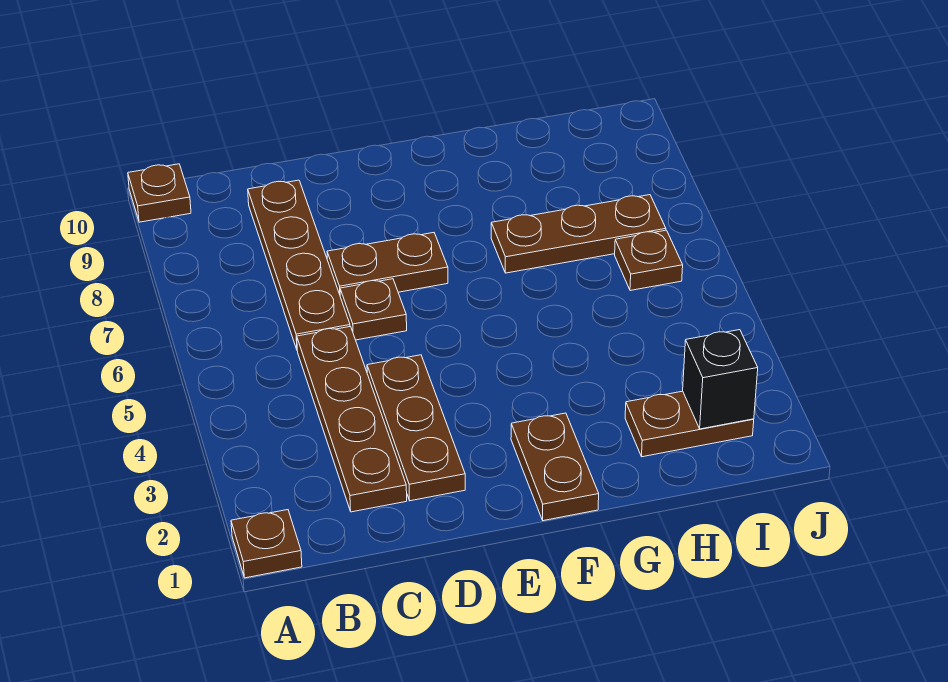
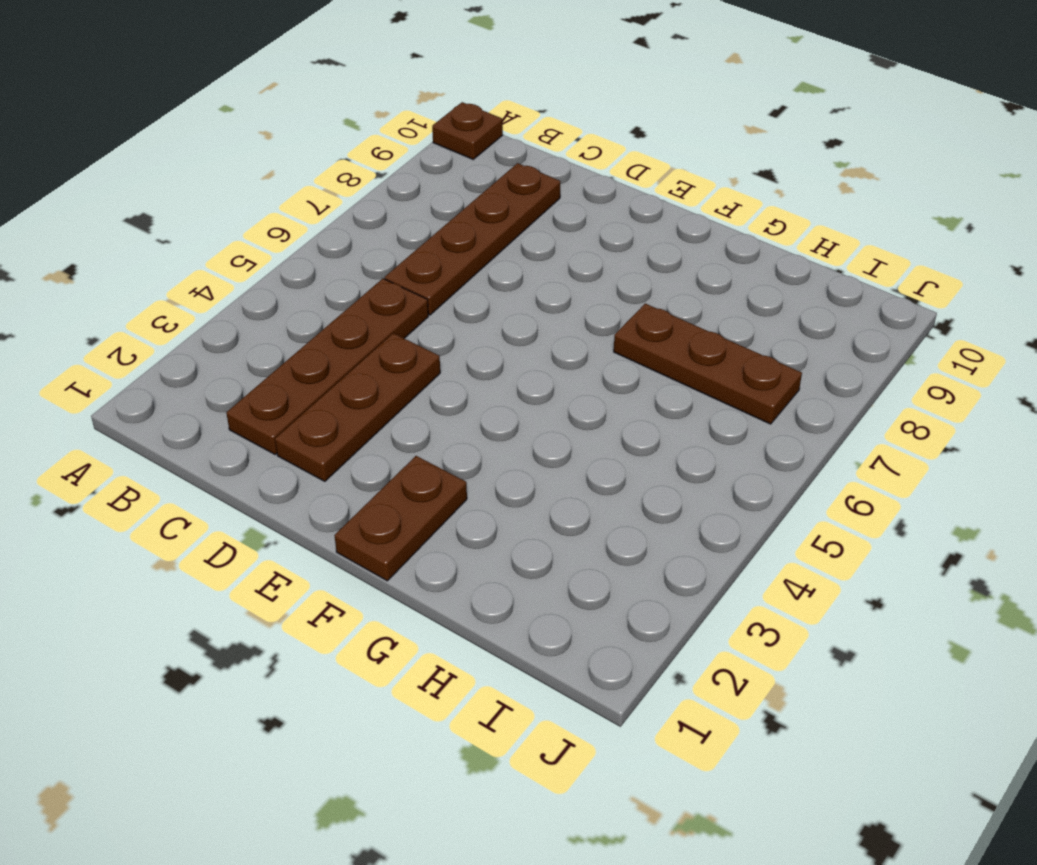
none -> brown plate A1 level 1
none -> brown plate D6 level 1
none -> brown plate D7:E7 level 1

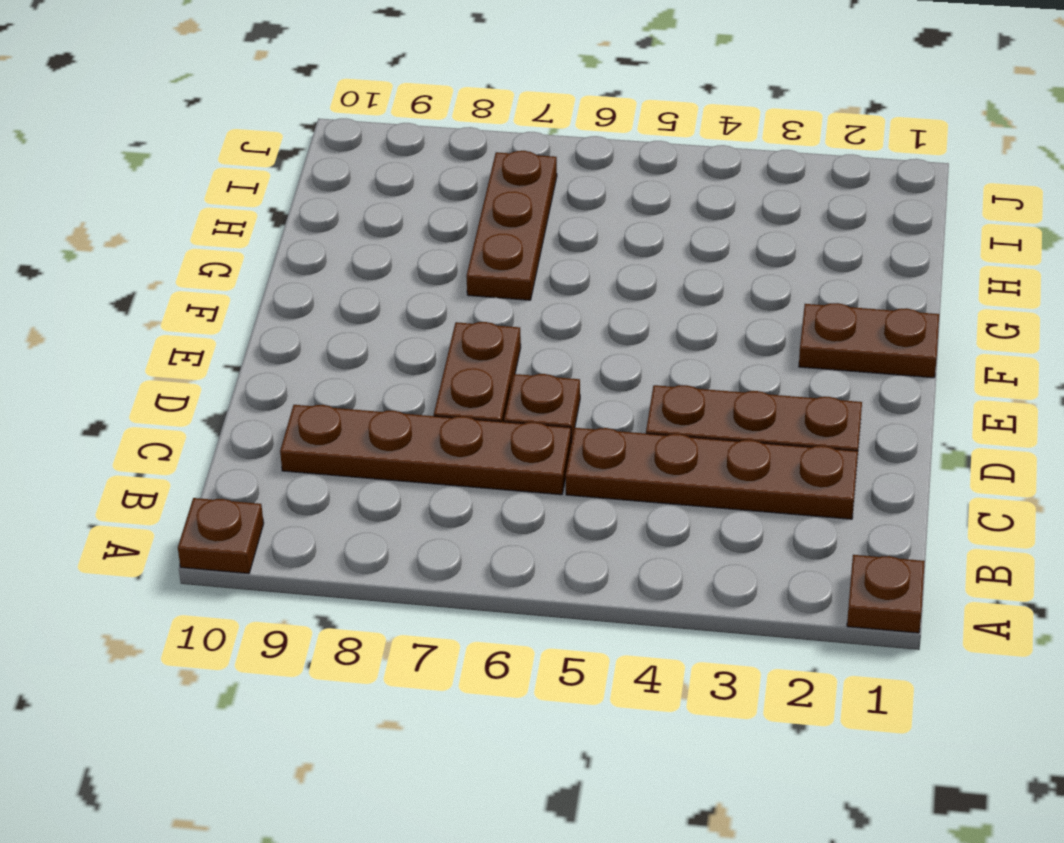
none -> brown plate H2:I2 level 1
none -> brown plate I6 level 1
none -> black brick I2 level 2

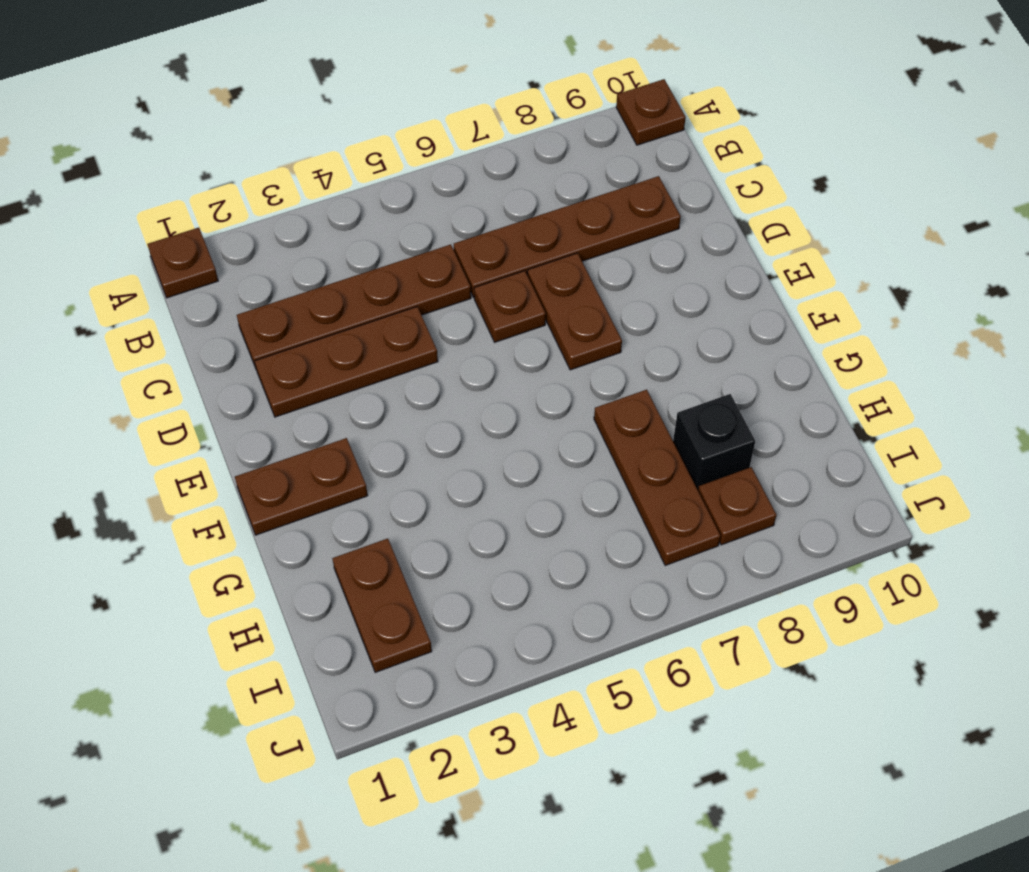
black brick H8 level 1 -> black brick I2 level 2
brown plate I8 level 1 -> brown plate I6 level 1

